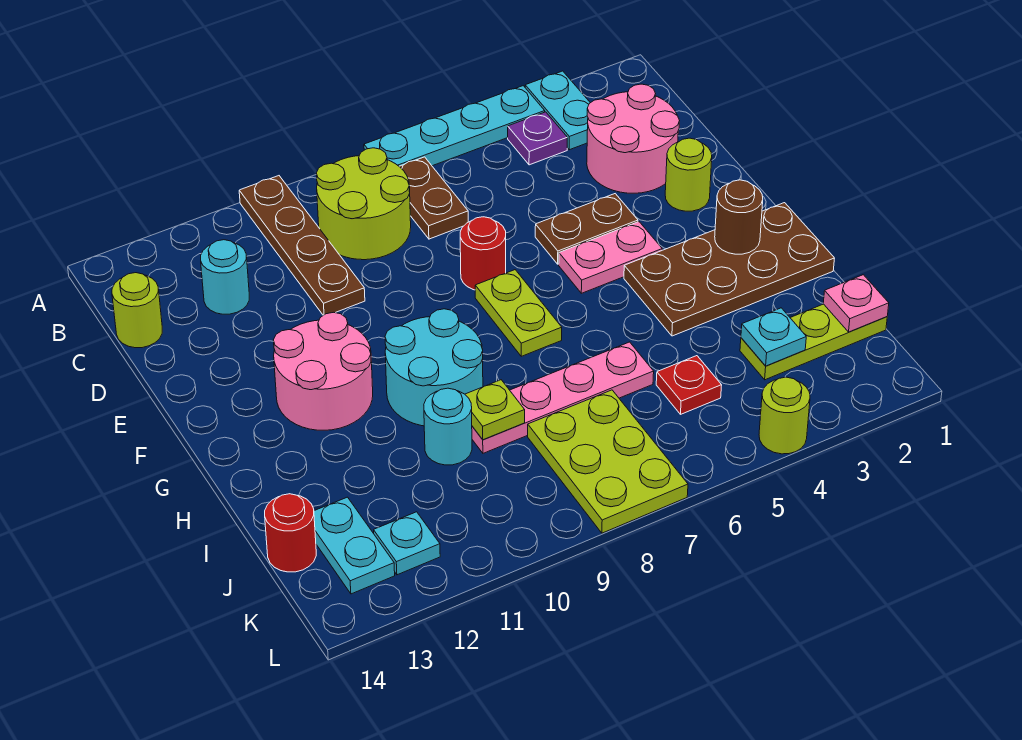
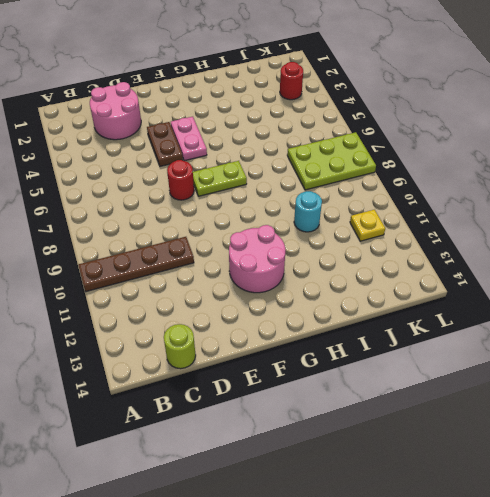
red round brick K3 level 1 -> red round brick J14 level 1
yellow plate K11 level 1 -> none
none -> cyan plate A3:B3 level 1
none -> cyan plate A4:A7 level 1
none -> purple plate B4 level 1
none -> brown plate B7:C7 level 1

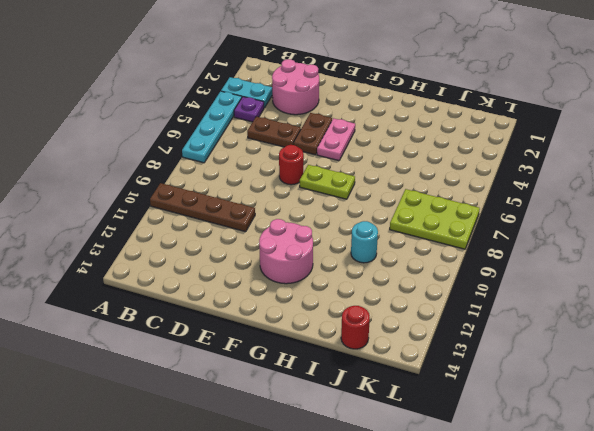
brown plate C5:D5 level 1 -> brown plate B7:C7 level 1
none -> lime round brick B8:C9 level 1
none -> cyan round brick C12 level 1
none -> lime round brick C14 level 1
none -> lime round brick E2 level 1

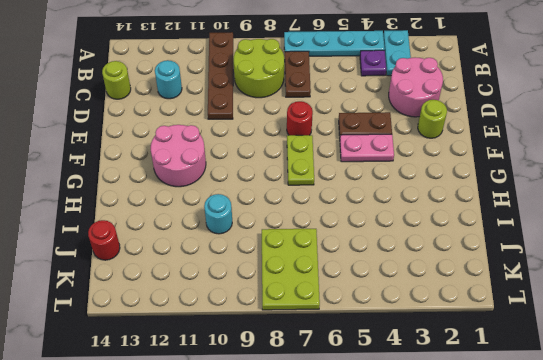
none -> brown plate G1:H4 level 1
none -> cyan round brick G9:H10 level 1
none -> pink plate I6:I9 level 1
none -> lime plate J1:J3 level 1

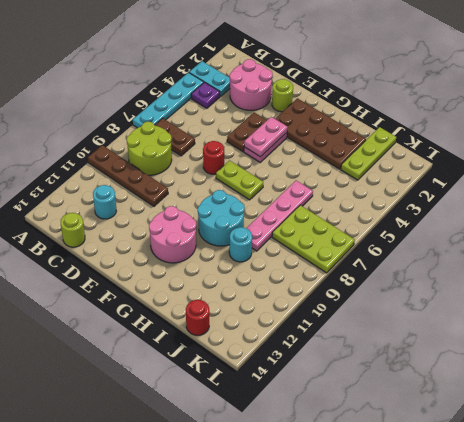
brown plate F2:I3 level 1 -> brown plate G1:H4 level 1
pink plate F4:F5 level 2 -> none
none -> red plate J5 level 1
none -> cyan plate J13:K13 level 1
none -> cyan plate K12 level 1
none -> lime round brick L4 level 1

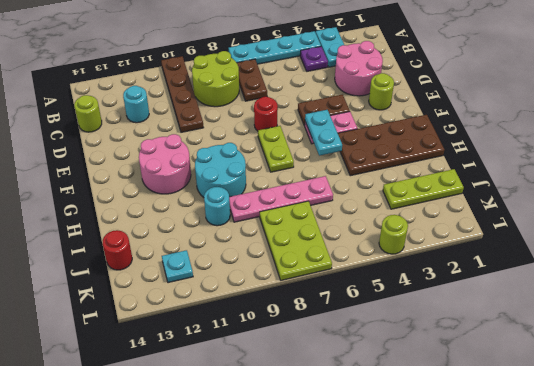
cyan plate F5:G5 level 2 -> cyan plate J13:K13 level 1
none -> red plate J5 level 1
none -> brown round brick G2 level 2
none -> lime plate I9 level 2
none -> pink plate J1 level 2

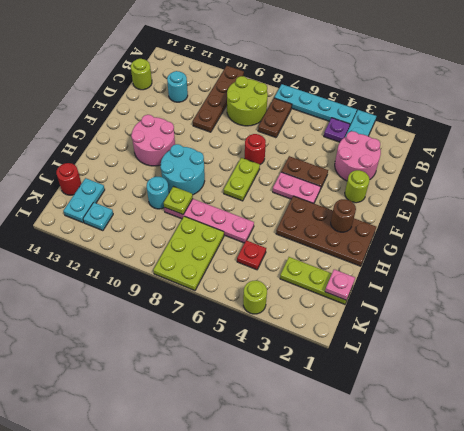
none -> cyan plate J3 level 2

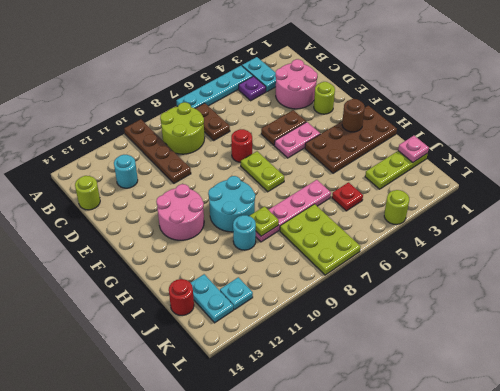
none -> cyan plate J3 level 2

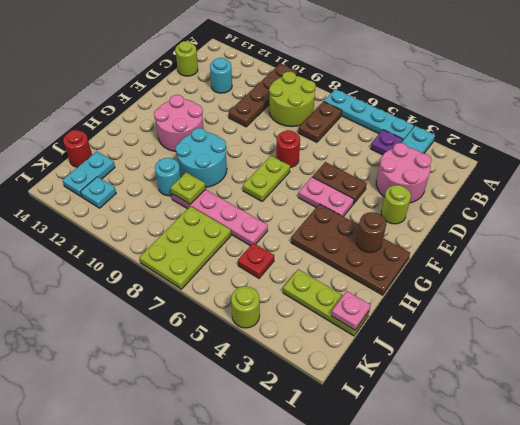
none -> cyan plate J3 level 2

